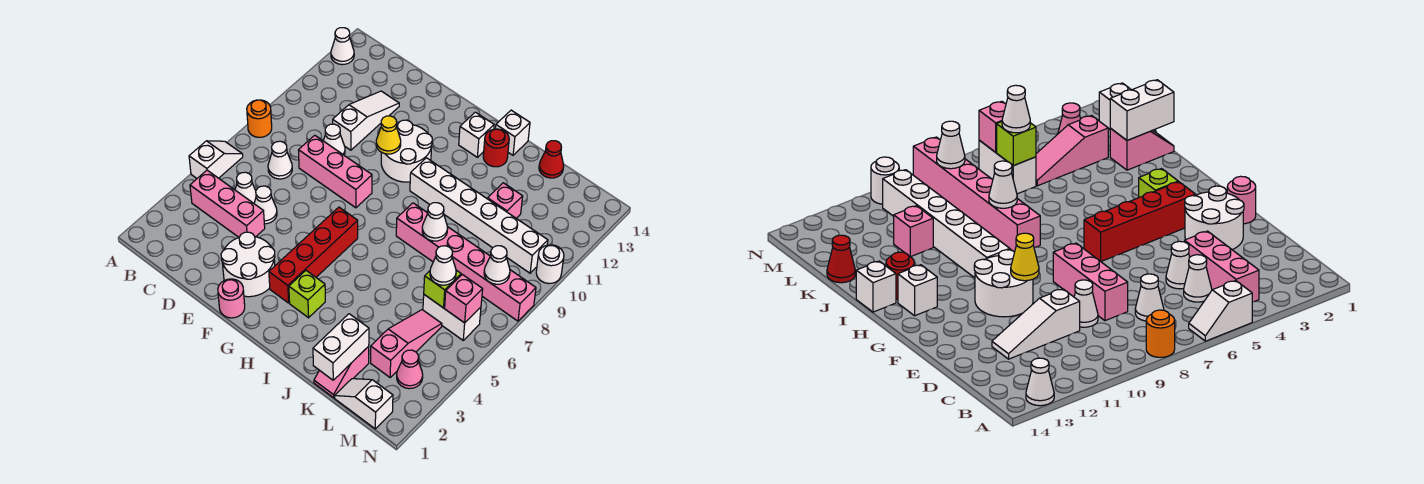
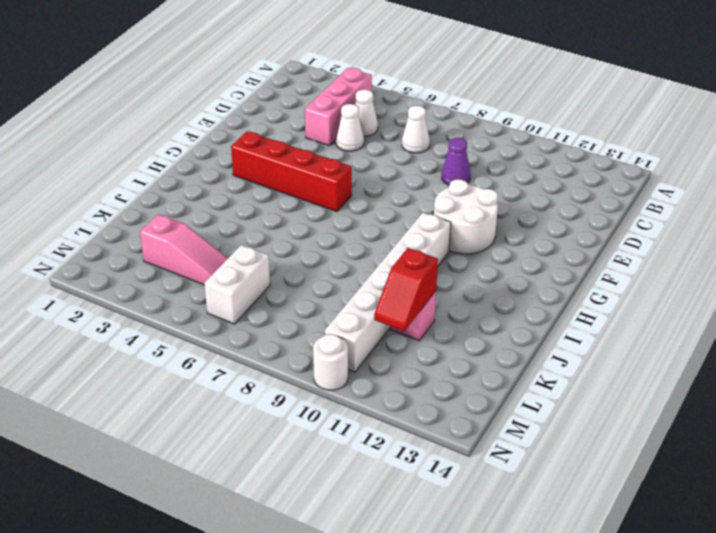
purple cone D9 level 1 -> white cone D9 level 1
red slope K11:L11 level 2 top K -> none
none -> white slope A5:A6 level 1 top 5
none -> orange round brick A8 level 1
none -> white cone A13 level 1
none -> pink brick D8:F8 level 1

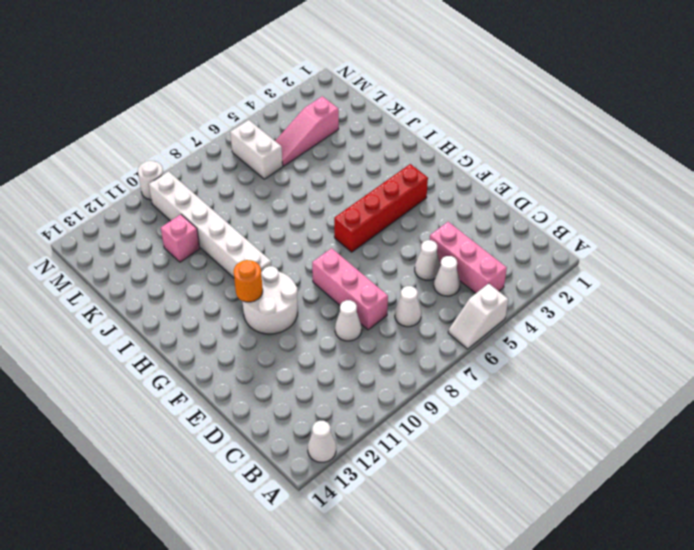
orange round brick G11 level 2 -> orange round brick A8 level 1
none -> white slope D10:D12 level 1 top 10
none -> white round brick E2:F3 level 1
none -> pink round brick F1 level 1
none -> lime brick H3 level 1

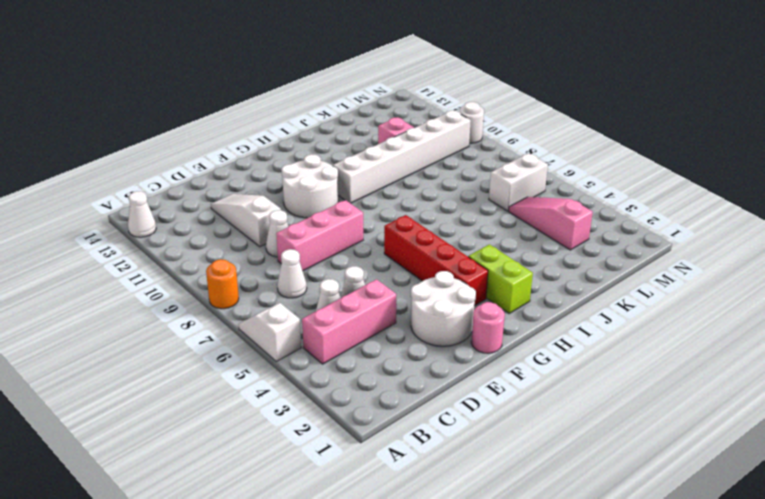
lime brick H2:H3 level 1 -> lime brick H3 level 1
none -> white brick H13 level 1
none -> pink brick I8:N8 level 1
none -> red round brick I13 level 1
none -> white brick I14 level 1

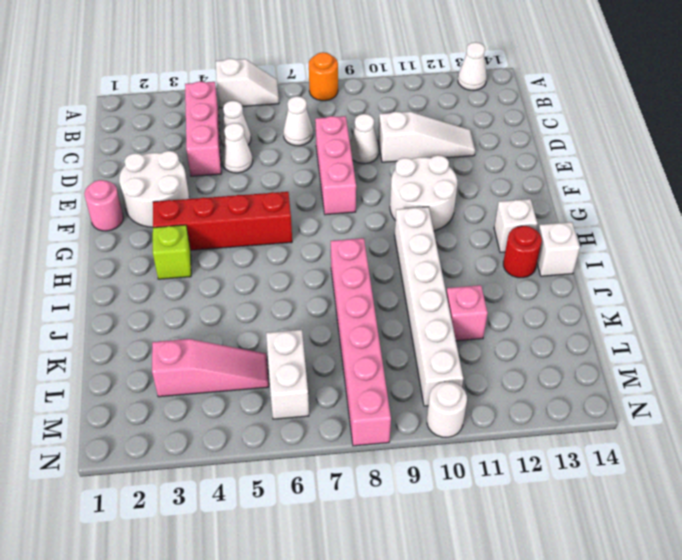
none -> pink slope K1:K2 level 1 top 2
none -> red cone K14 level 1
none -> white slope L1:M1 level 1 top M
none -> pink cone M3 level 1

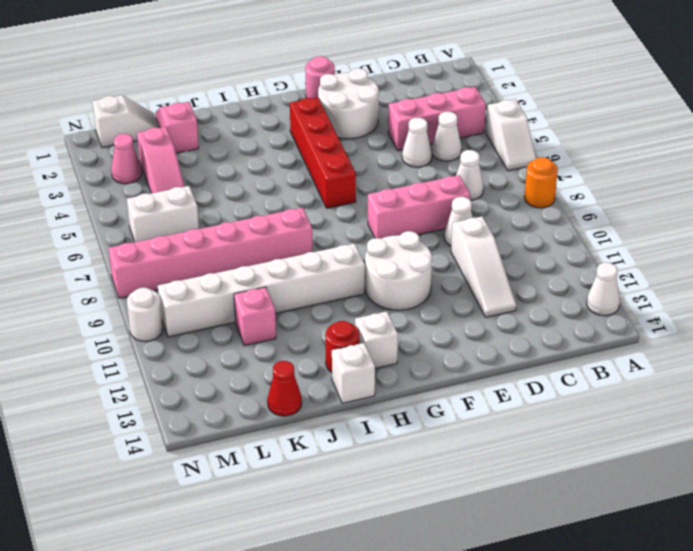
none -> lime brick H3 level 1
none -> yellow cone F10 level 2
none -> white cone J8 level 2
none -> white brick K1:K2 level 2

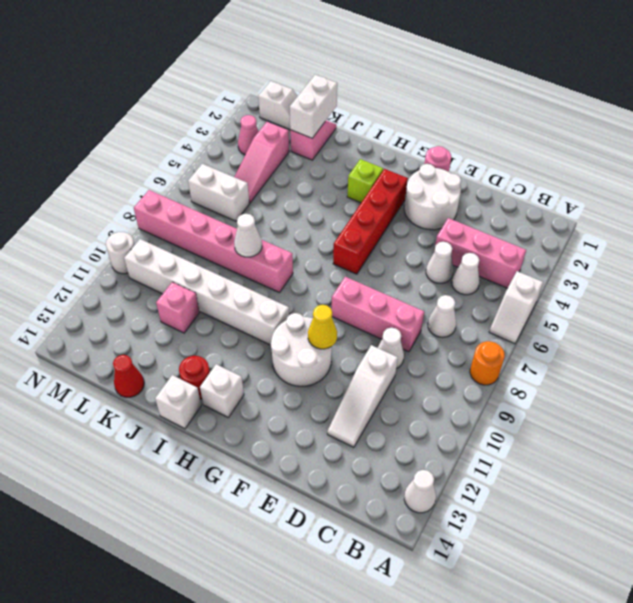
none -> lime brick L6 level 2
none -> pink brick M6 level 2
none -> white cone M8 level 2
none -> white cone L6 level 3

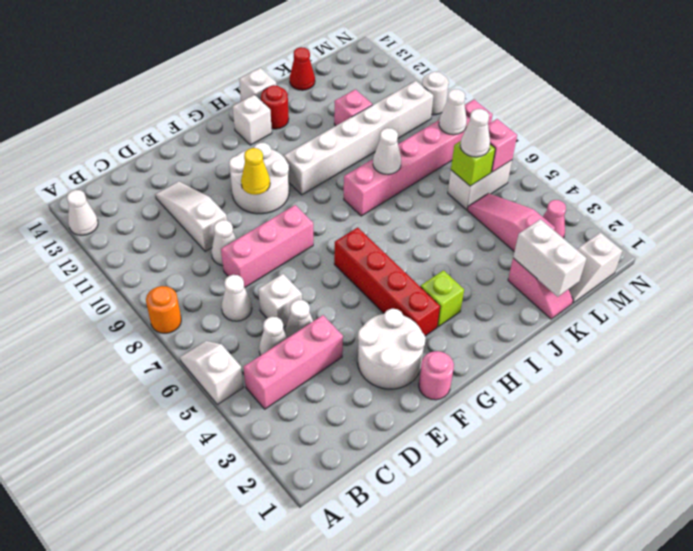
white brick D6 level 1 -> none

